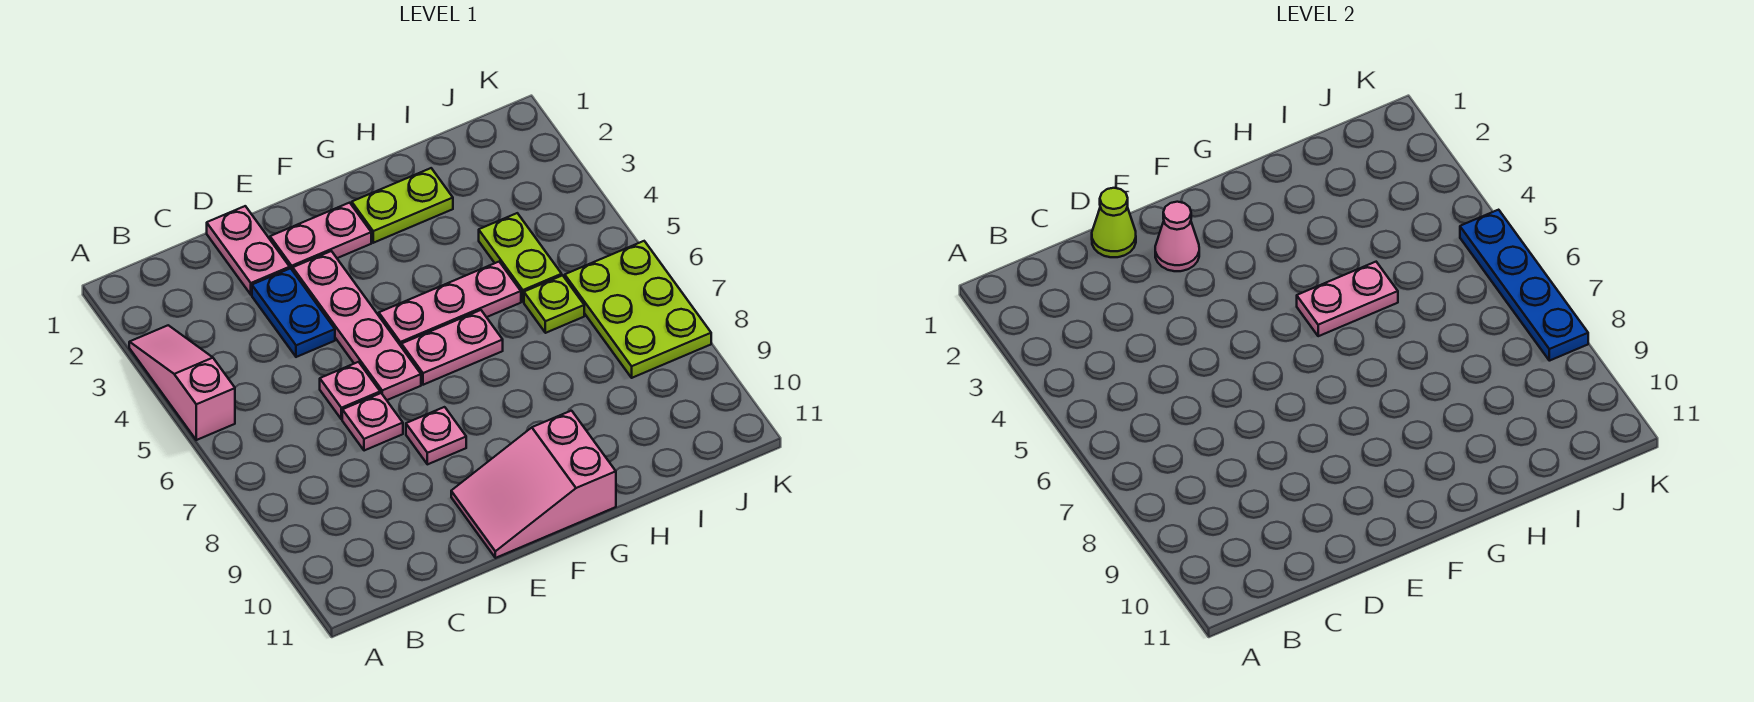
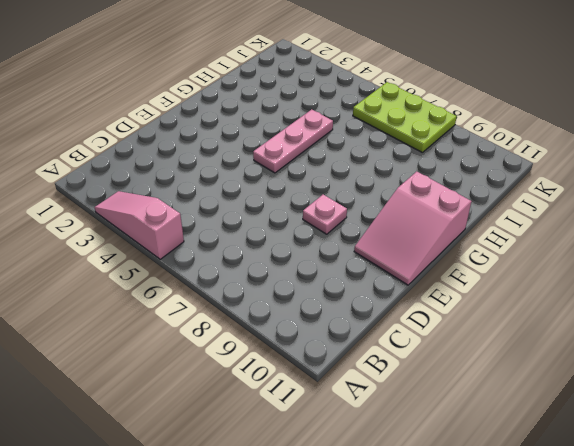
none -> pink plate D1:D2 level 1
none -> blue plate D3:D4 level 1
none -> pink plate D6 level 1

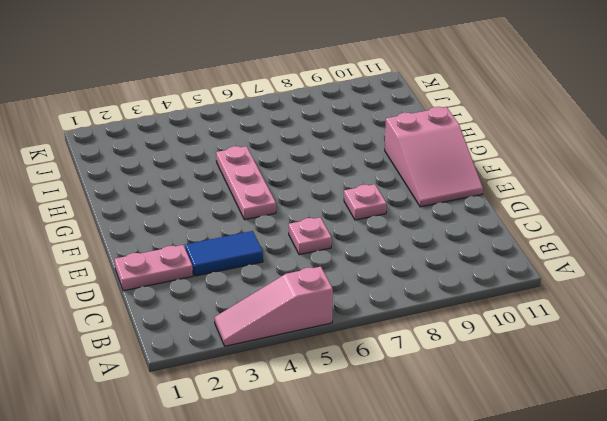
blue tile D3:D4 level 1 -> blue plate D3:D4 level 1
none -> pink plate D7 level 1
none -> pink plate E2:F2 level 1
none -> pink plate E3:E6 level 1

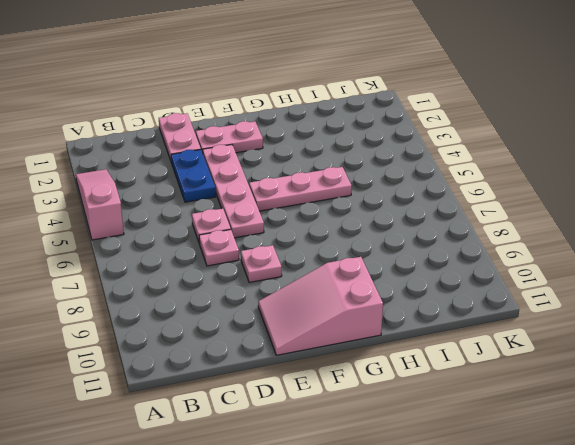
none -> pink plate F6:G6 level 1
none -> lime plate G2:H2 level 1
none -> lime plate I4:I5 level 1

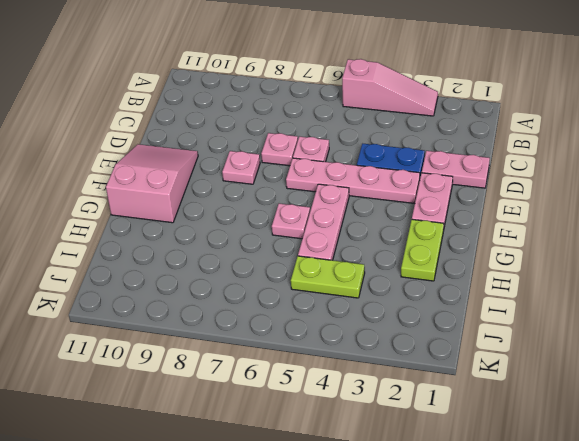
pink plate G6 level 1 -> pink plate F6:G6 level 1
none -> lime plate I6 level 1
none -> lime plate J6:K8 level 1
none -> lime cone D1 level 2

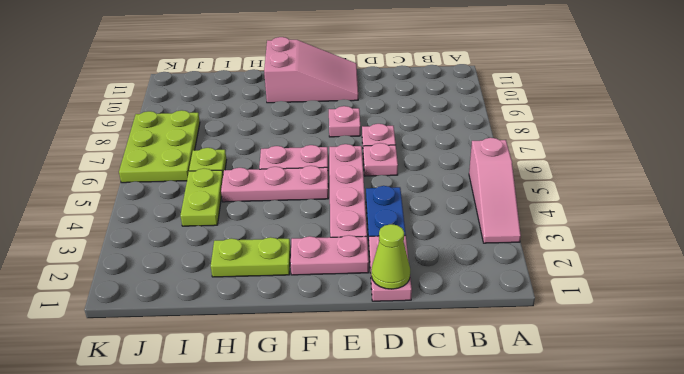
none -> pink cone E2 level 2
none -> pink plate G5:H5 level 2
none -> blue plate K5:K8 level 2

